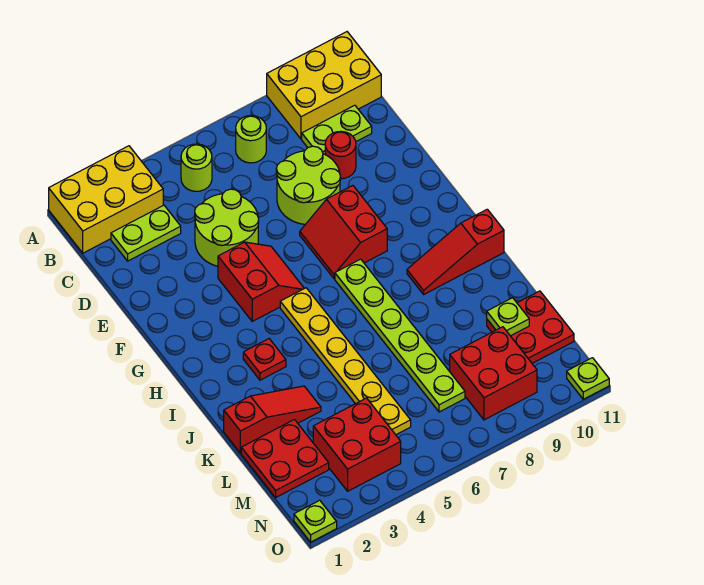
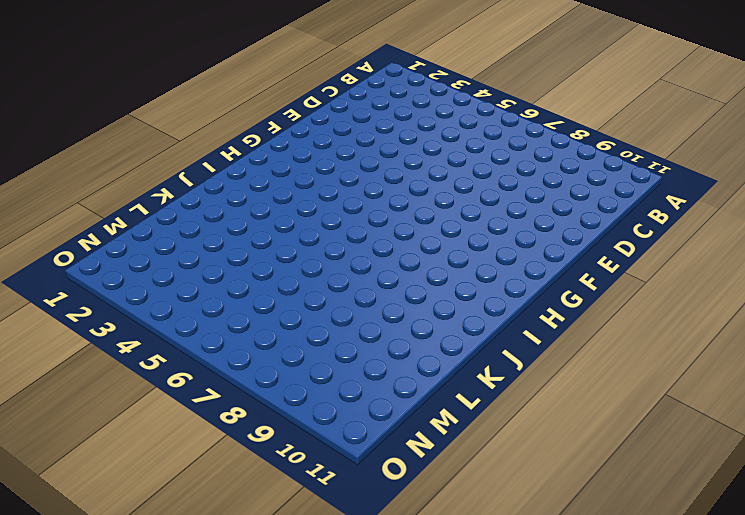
none -> yellow brick A1:B3 level 1
none -> yellow brick A9:B11 level 1
none -> lime round brick B5 level 1

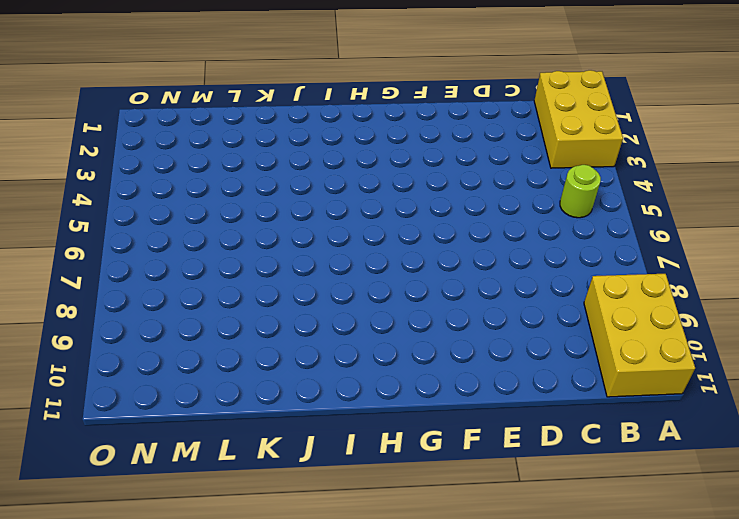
none -> lime round brick B7 level 1
none -> lime plate C2:C3 level 1
none -> lime plate C9:C10 level 1

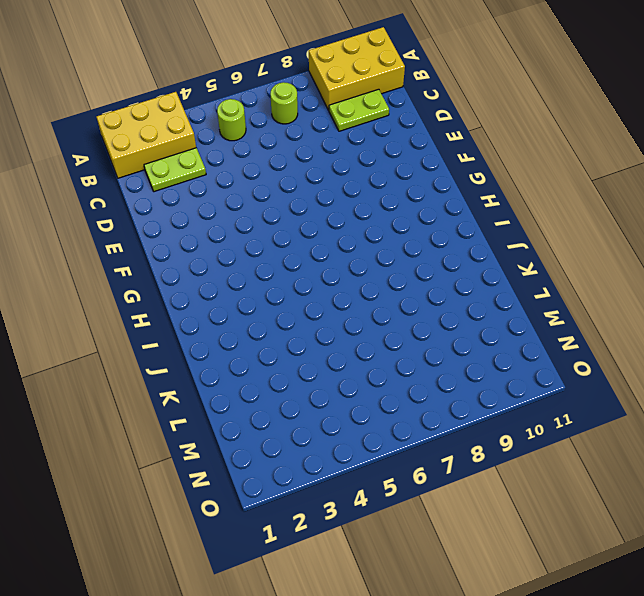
none -> lime round brick D4:E5 level 1
none -> lime round brick D7:E8 level 1
none -> red round brick D9 level 1

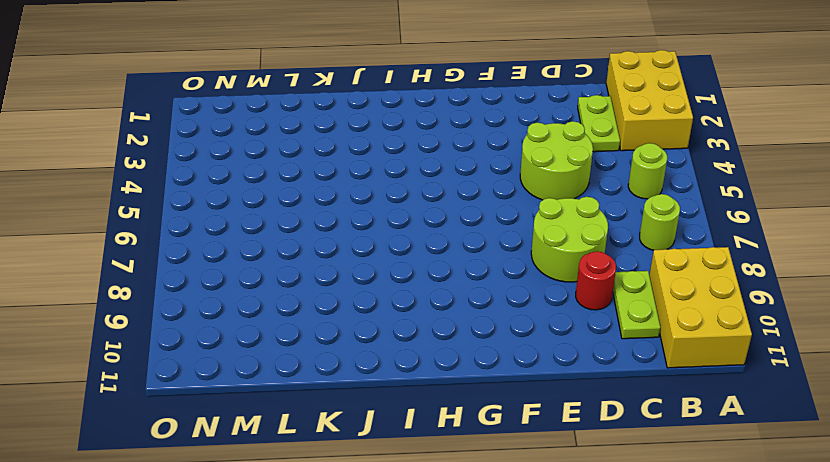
none -> red slope F4:G5 level 1 top 4
none -> red slope F7:G8 level 1 top 8
none -> yellow plate H5:M5 level 1

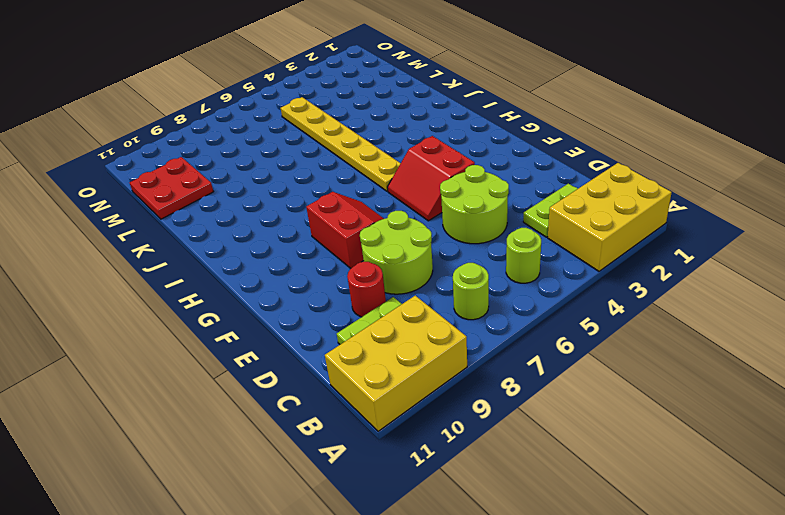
none -> lime plate H7:M7 level 1
none -> red plate I3 level 1
none -> red slope I9:I11 level 1 top 11

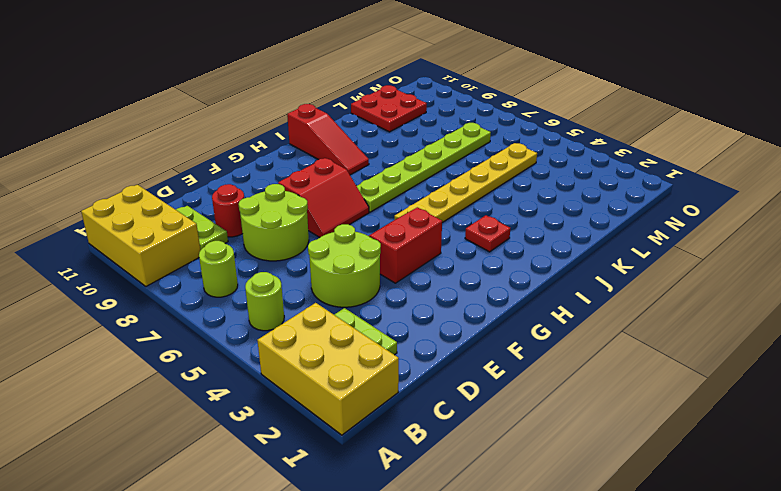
none -> red slope K1:K3 level 1 top 1
none -> red plate L1:M2 level 1
none -> red brick M3:N4 level 1

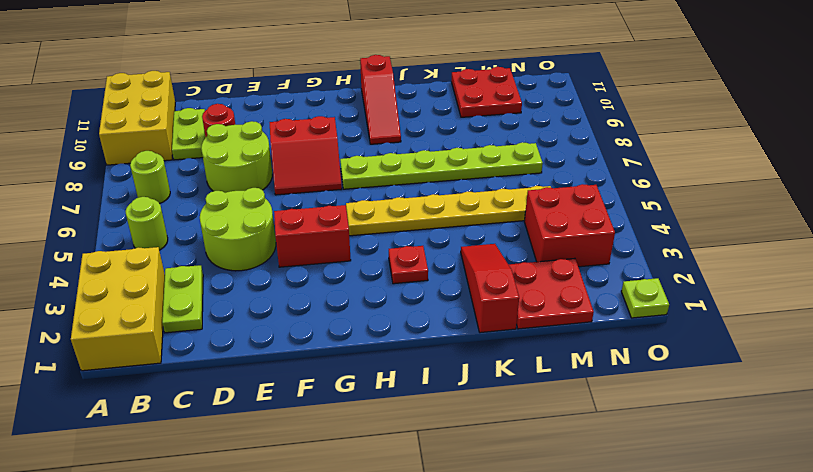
none -> red brick M8:N9 level 1
none -> lime plate O11 level 1
none -> lime plate L10 level 2

